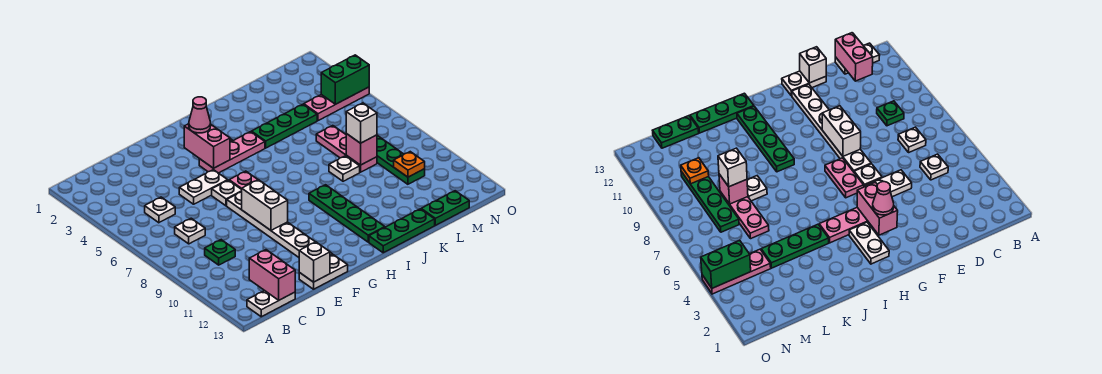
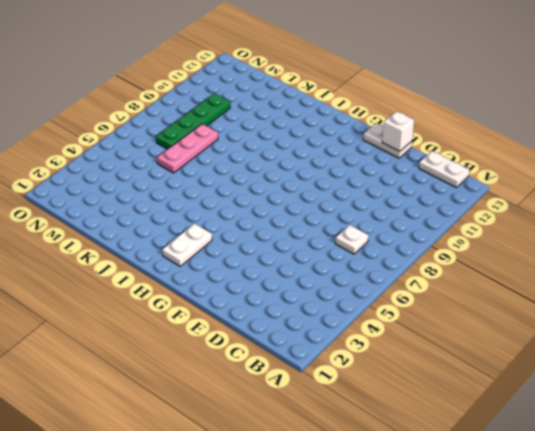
none -> white plate C5 level 1
none -> green plate C9 level 1
none -> white plate E5:F5 level 1

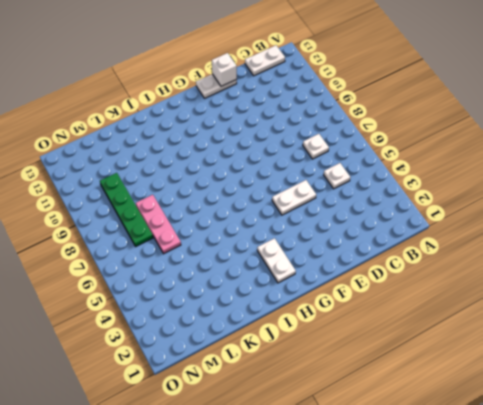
none -> green plate C9 level 1
none -> white plate F6 level 1
none -> white plate F7:F12 level 1

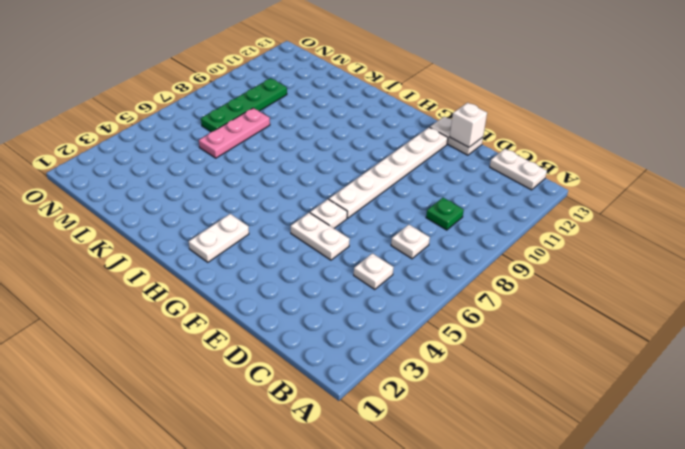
none -> pink plate G4:I4 level 1
none -> pink plate G6:G7 level 1
none -> green plate I9:I12 level 1

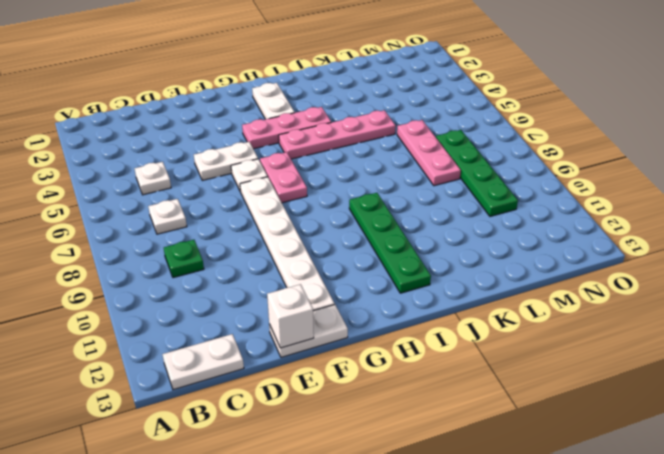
pink plate H5:K5 level 1 -> none
none -> green plate I13:K13 level 1
none -> green plate J4:L4 level 1
none -> white plate K8 level 1

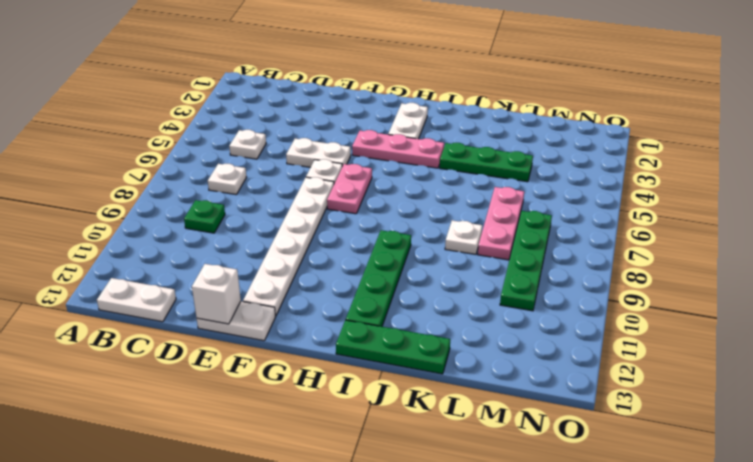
none -> green plate L13:M13 level 1
none -> pink plate M4:O4 level 1
none -> pink brick C12:C13 level 2

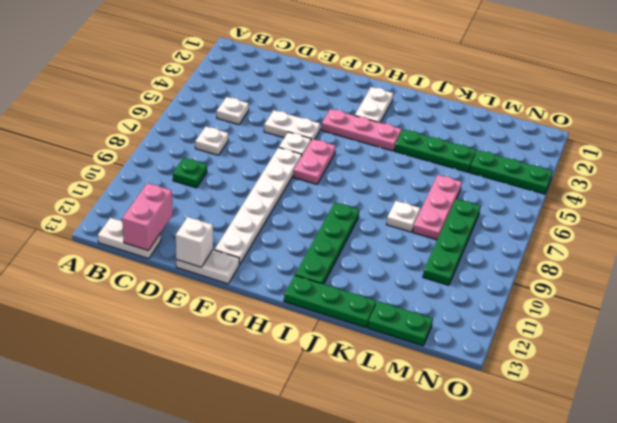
green plate M4:O4 level 1 -> pink plate M4:O4 level 1
none -> white brick F8:F9 level 2
none -> pink brick G3:G4 level 2
none -> pink brick L8 level 2

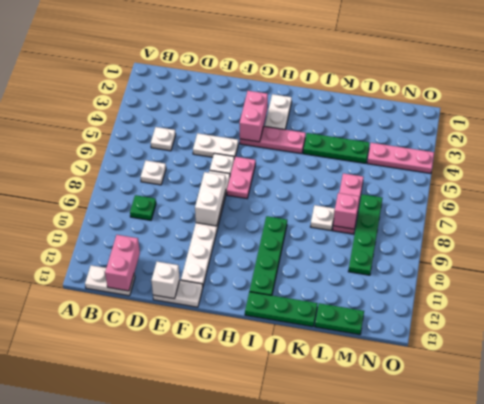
none -> orange plate M10 level 2
none -> green brick N4:O4 level 2
none -> pink cone G3 level 3

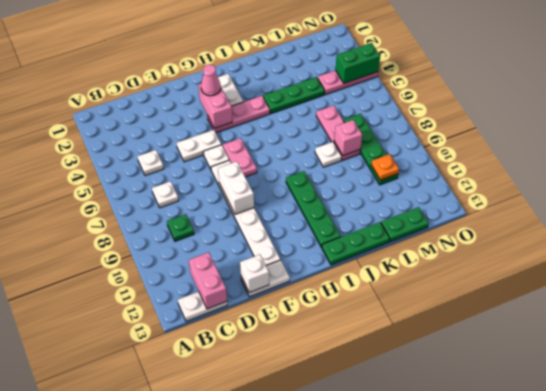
none -> white brick L8 level 3

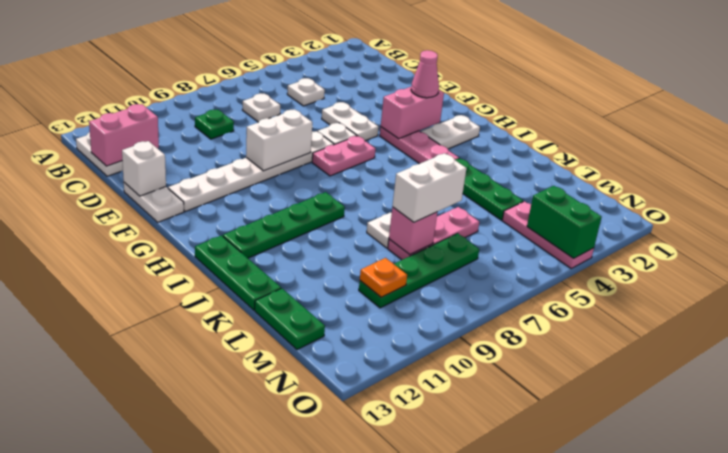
white brick L7:L8 level 3 -> white brick L8 level 3

